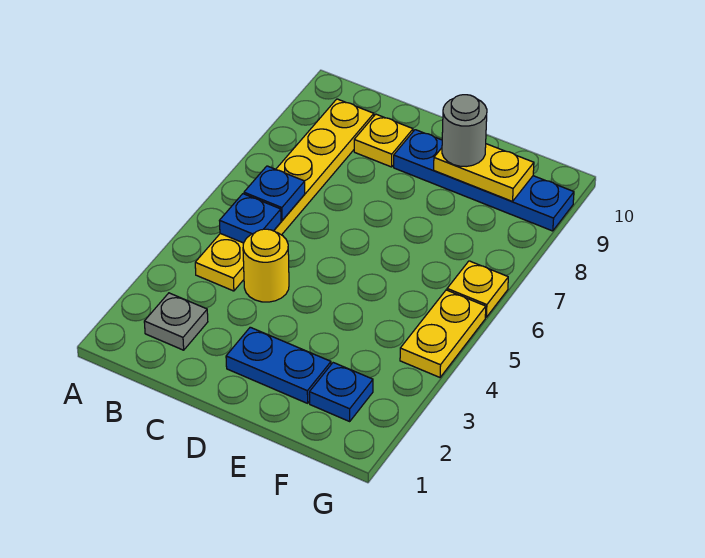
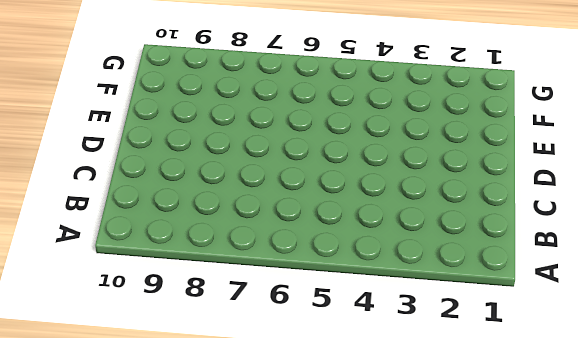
none -> grey plate B2 level 1
none -> yellow plate B4:B9 level 1
none -> yellow round brick C4 level 1

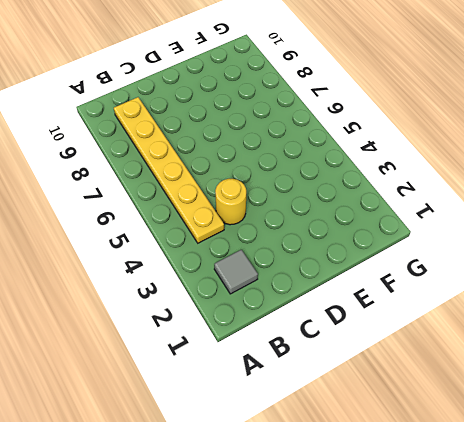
grey tile B2 level 1 -> grey plate B2 level 1
none -> yellow plate C9 level 1
none -> blue plate D2:E2 level 1
none -> blue plate D9:G9 level 1

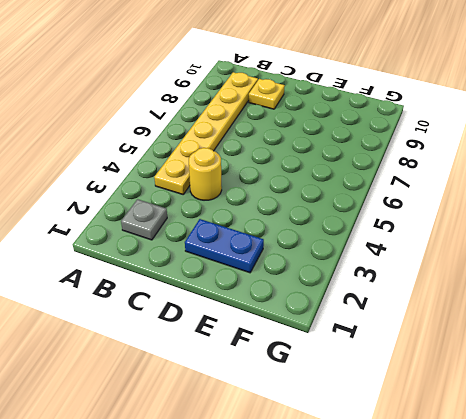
none -> blue plate D9:G9 level 1
none -> blue plate F2 level 1
none -> yellow plate G4:G5 level 1

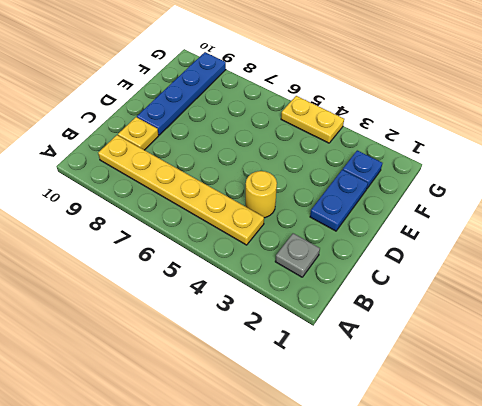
none -> yellow plate G6 level 1
none -> blue plate B5 level 2
none -> blue plate B6 level 2

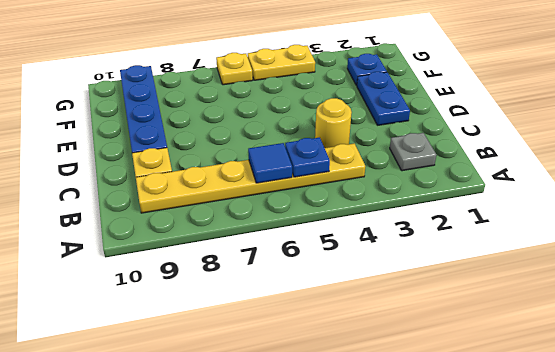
blue tile B6 level 2 -> blue plate B6 level 2
none -> yellow plate E9:F9 level 2
none -> grey round brick E9 level 3

